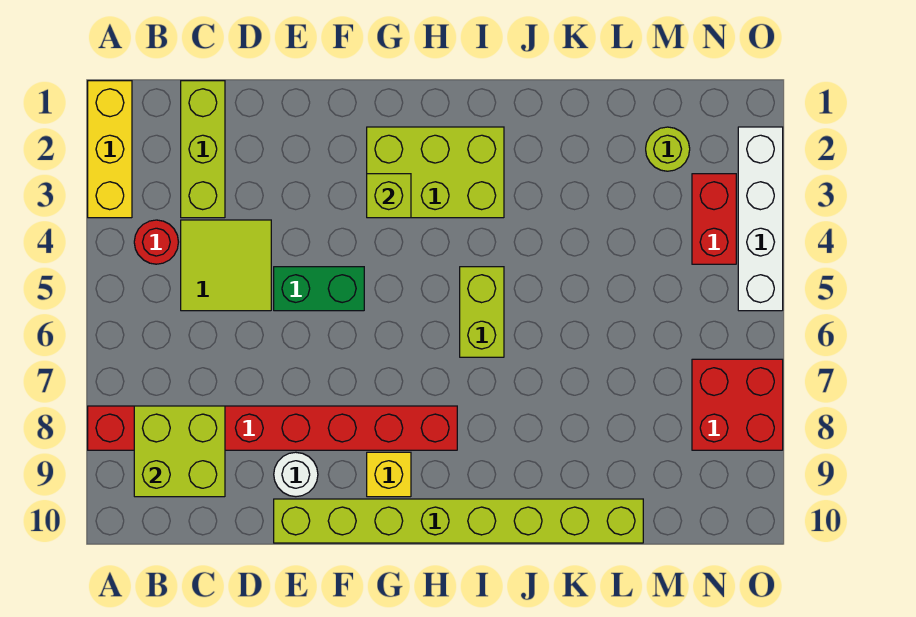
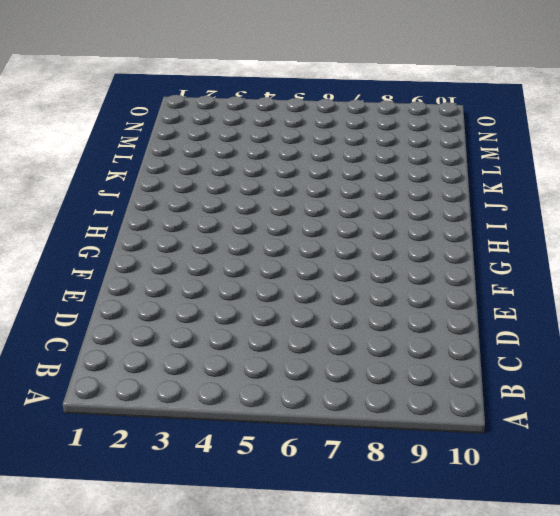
none -> yellow brick A1:A3 level 1
none -> red brick A8:H8 level 1
none -> red round brick B4 level 1

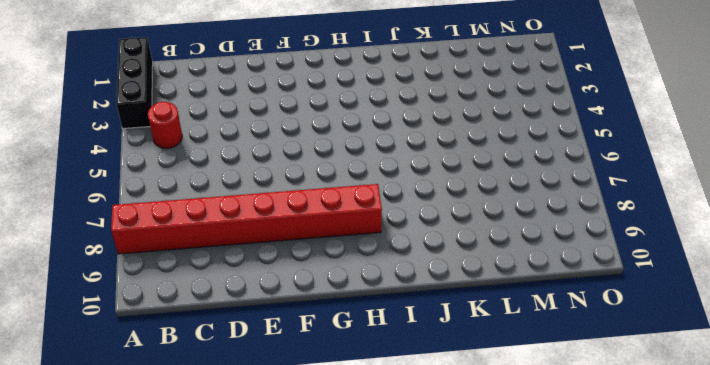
black brick A1:A3 level 1 -> yellow brick A1:A3 level 1
none -> lime brick C1:C3 level 1
none -> lime tile C4:D5 level 1
none -> green brick E5:F5 level 1

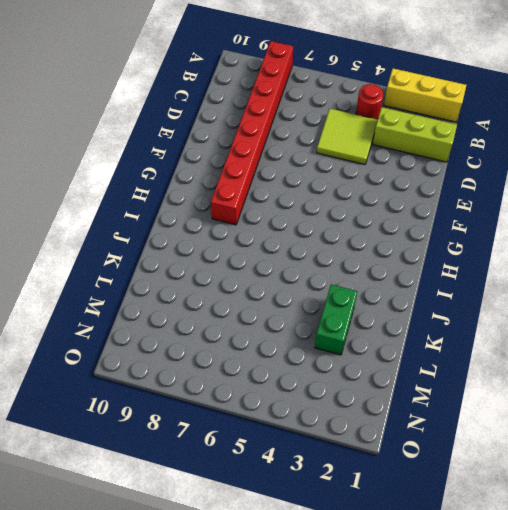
green brick K3:L3 level 1 -> green brick E5:F5 level 1
none -> white round brick E9 level 1
none -> lime brick E10:L10 level 1
none -> lime brick G2:I3 level 1

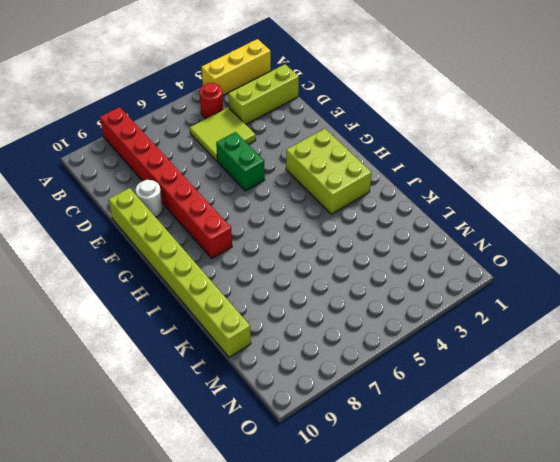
none -> yellow brick G9 level 1
none -> lime brick I5:I6 level 1
none -> lime round brick M2 level 1

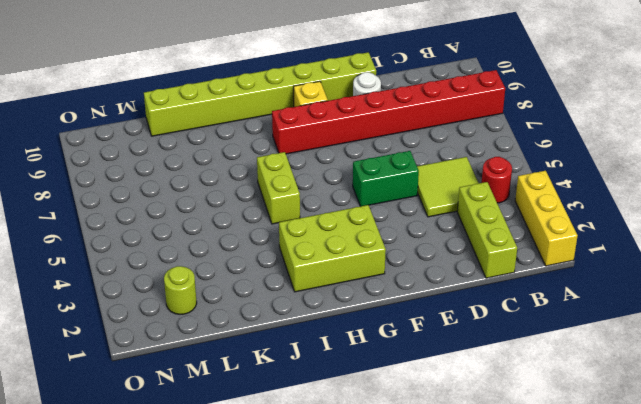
none -> red brick N3:N4 level 1
none -> red brick N7:O8 level 1
none -> white brick O2:O5 level 1

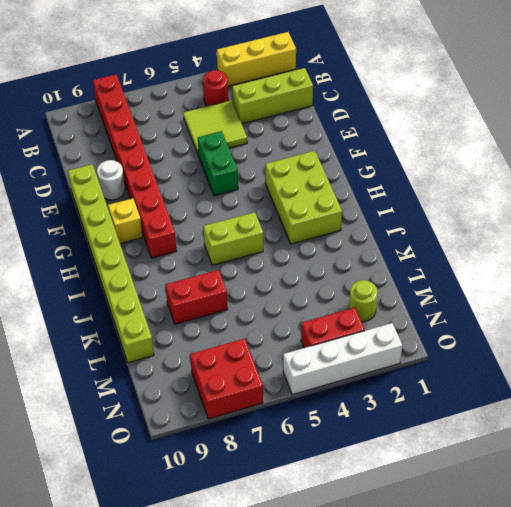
red brick K7:K8 level 1 -> none
none -> lime brick B8:C9 level 2
none -> lime brick G3 level 2

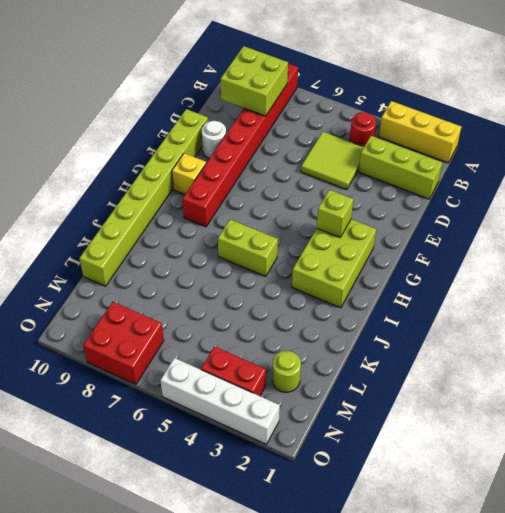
none -> green brick E5:F5 level 1

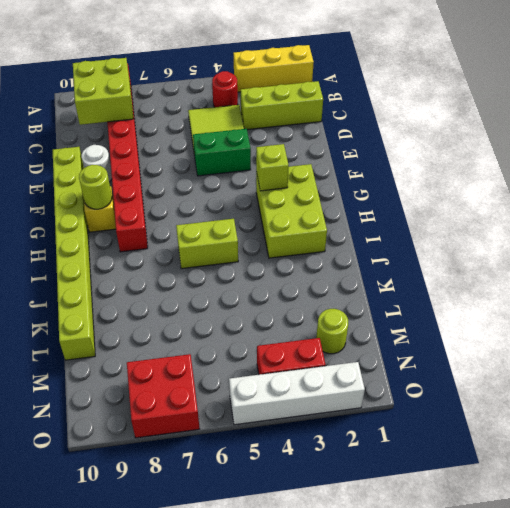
green brick E4:E5 level 1 -> green brick E5:F5 level 1
lime round brick G9 level 2 -> none

